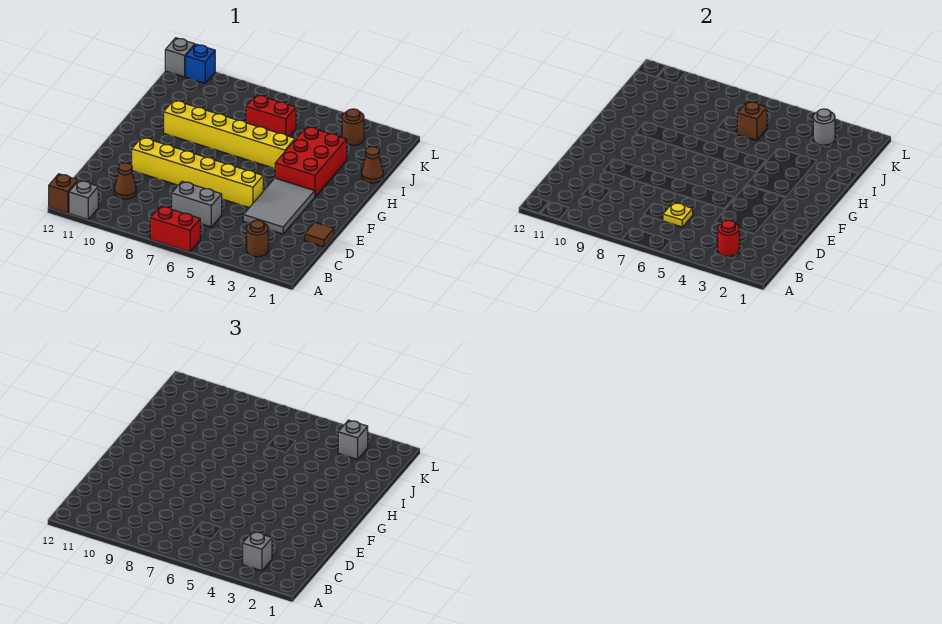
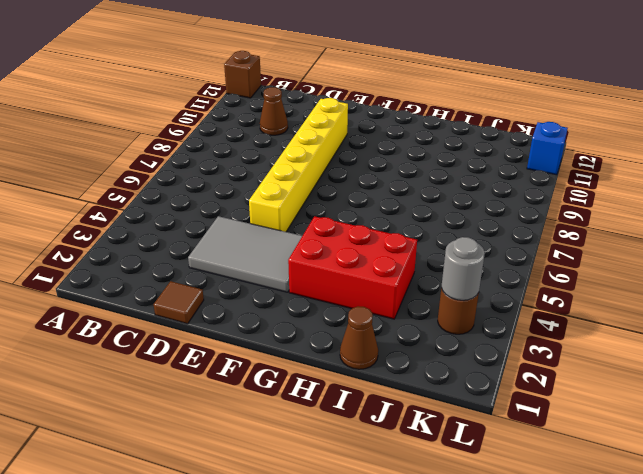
none -> red brick A6:A7 level 1
none -> grey brick A11 level 1
none -> brown round brick B3 level 1

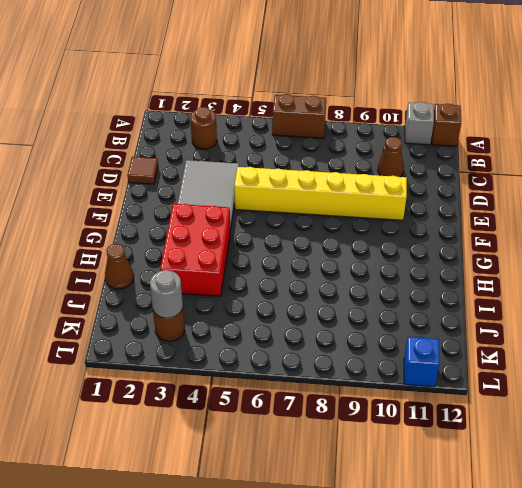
brown brick A6:A7 level 1 -> red brick A6:A7 level 1
none -> grey brick C6:C7 level 1
none -> yellow brick H5:H10 level 1
none -> red brick J6:J7 level 1

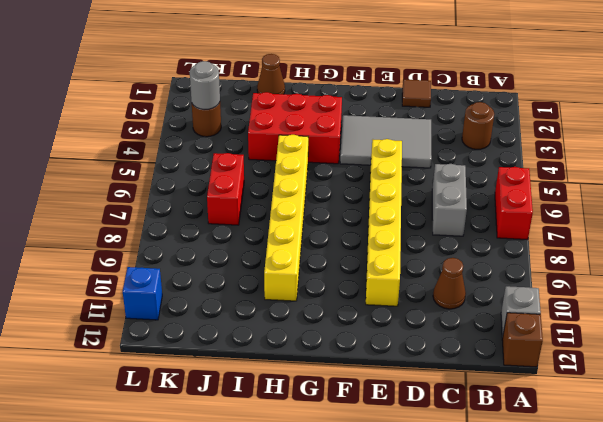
none -> grey brick L12 level 1
none -> red round brick B3 level 2
none -> yellow plate C6 level 2

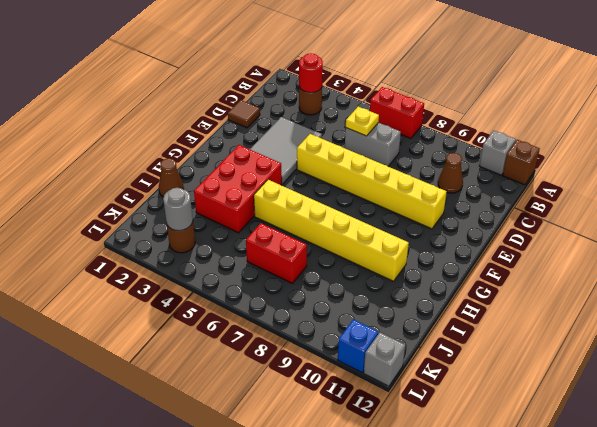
none -> brown brick J6 level 2
none -> grey brick B3 level 3
none -> grey brick K3 level 3

